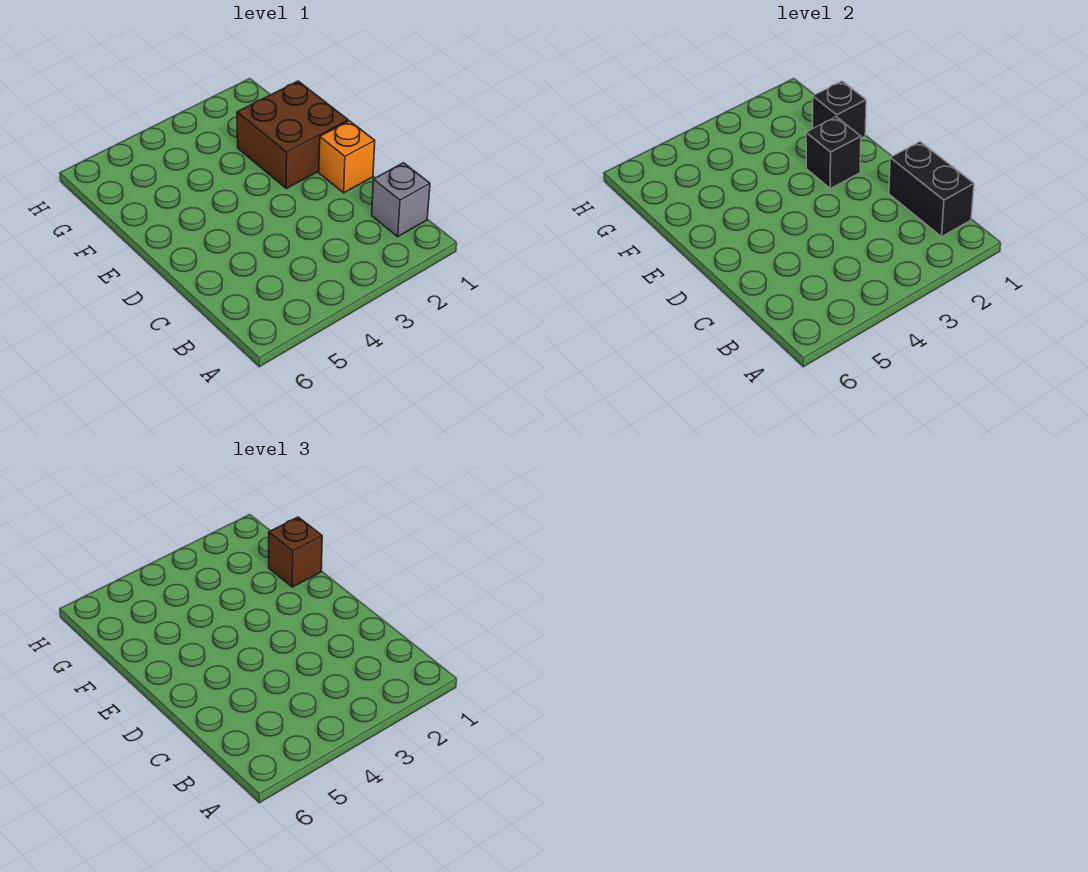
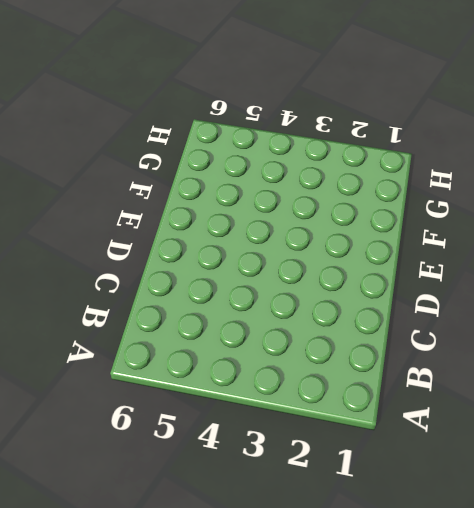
none -> grey brick B1 level 1
none -> orange brick D1 level 1

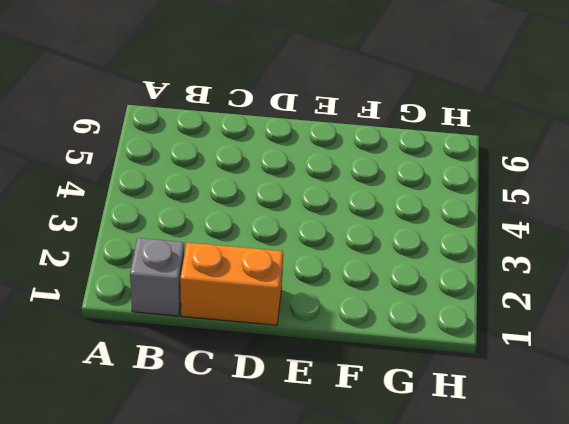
orange brick C1:D1 level 1 -> orange brick D1 level 1
none -> brown brick E1:F2 level 1
none -> black brick B1:C1 level 2

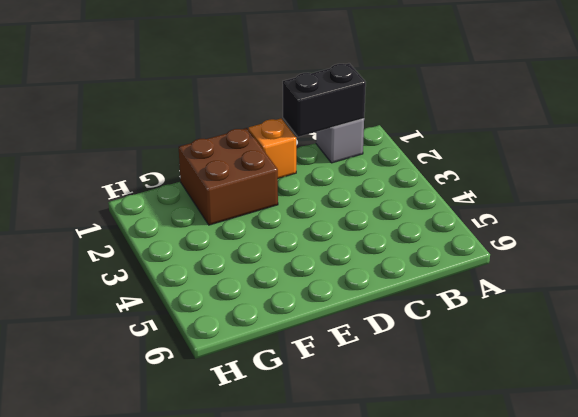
none -> black brick E2 level 2
none -> black brick F1 level 2

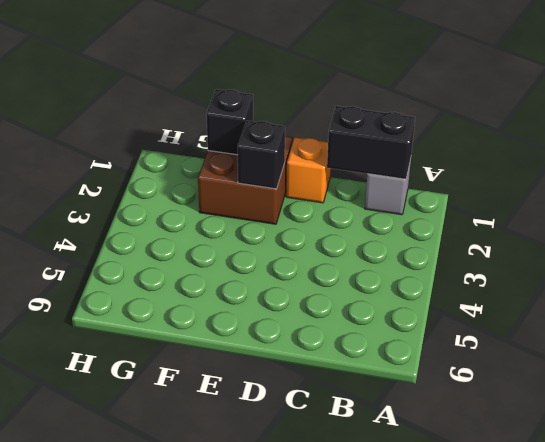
none -> brown brick F1 level 3

